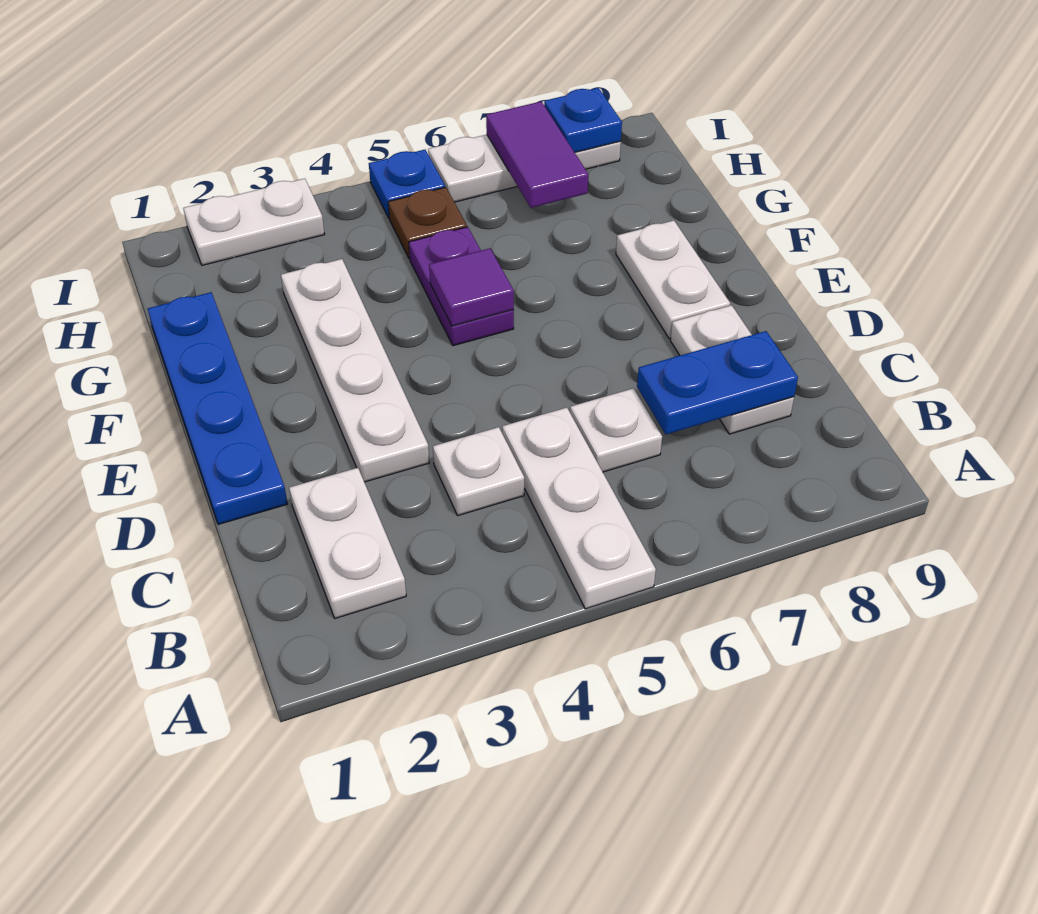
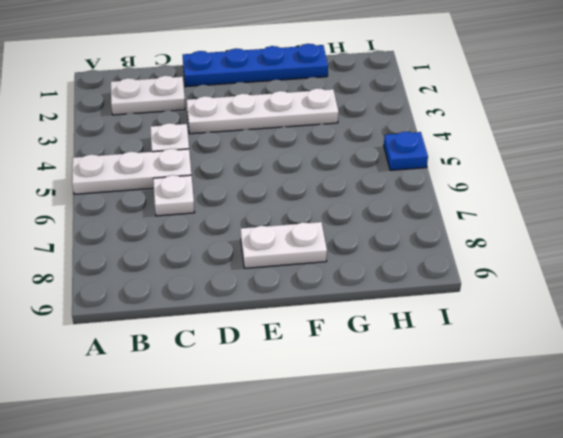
none -> white plate C8:D8 level 1
none -> purple plate F5:G5 level 1
none -> brown plate H5 level 1

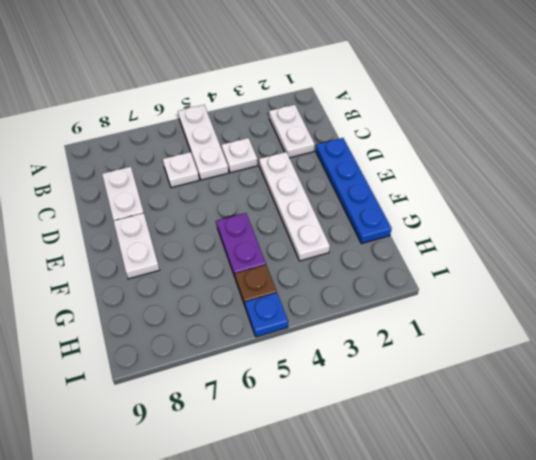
none -> white plate I2:I3 level 1
none -> white plate I6:I8 level 1
none -> blue plate C7:C8 level 2

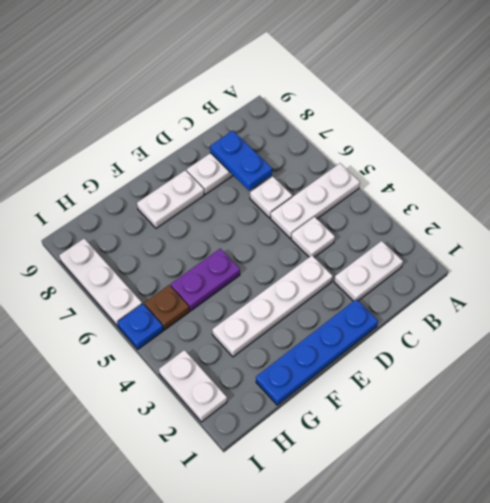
none -> purple tile F5 level 2
none -> purple tile H7:I7 level 2
none -> blue plate I8 level 2

